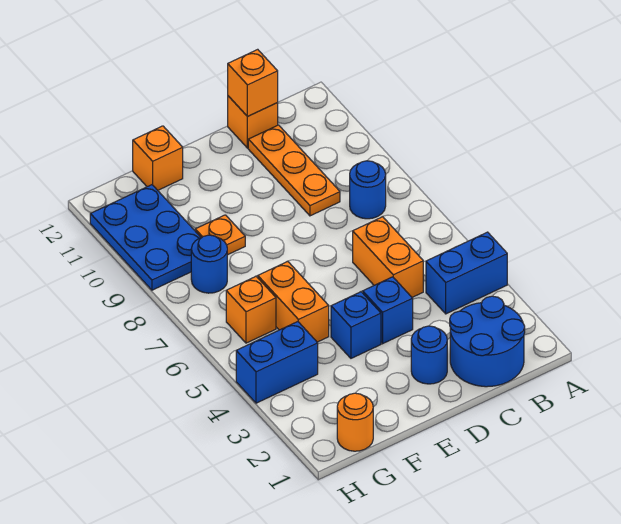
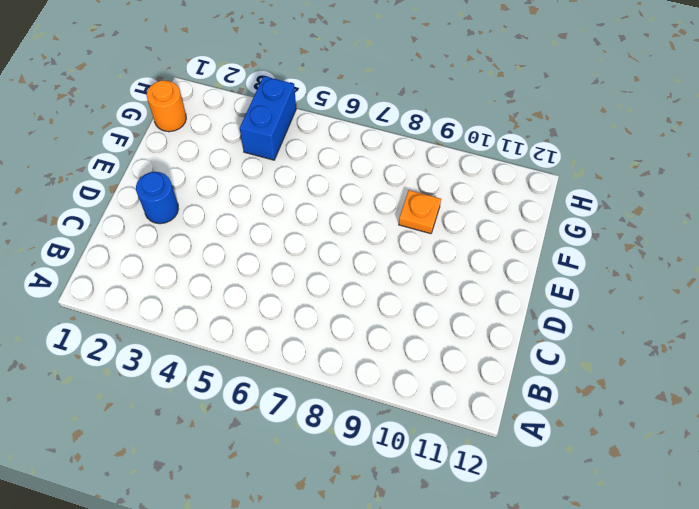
none -> blue brick A4:B4 level 1
none -> blue round brick B1:C2 level 1
none -> blue round brick B8 level 1

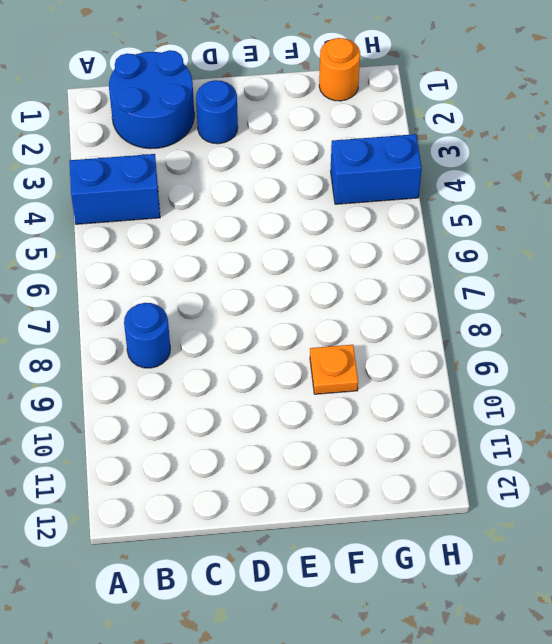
none -> orange brick C5:C6 level 1
none -> orange plate C9:C11 level 1
none -> orange brick C12 level 1

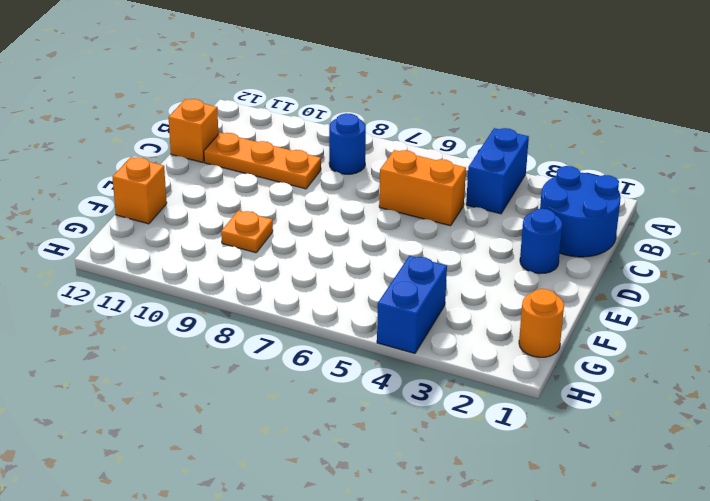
none -> blue brick D4 level 1
none -> blue brick E4 level 1
none -> orange brick F5:F6 level 1

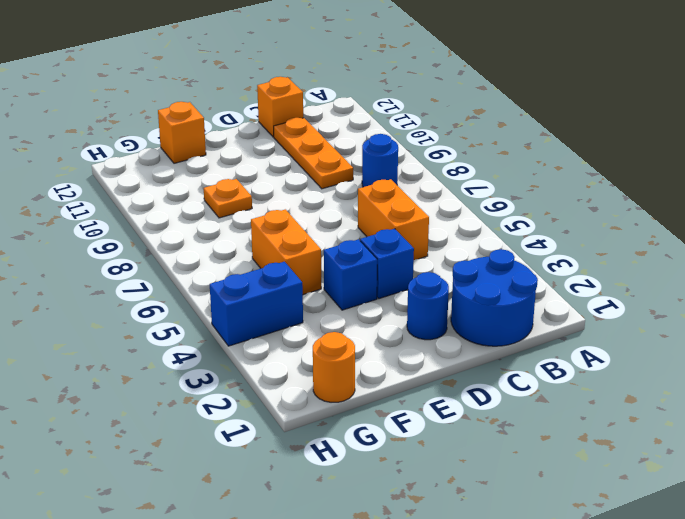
none -> blue brick A4:B4 level 1
none -> orange brick G6 level 1
none -> blue round brick G8 level 1

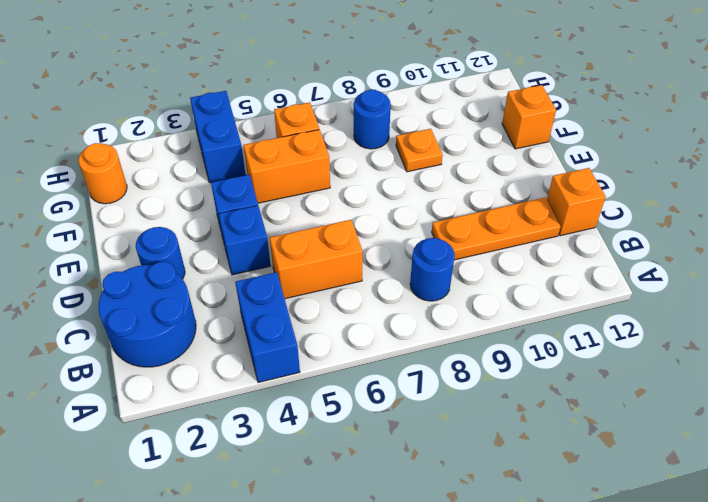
none -> blue plate G9:H11 level 1
none -> orange brick C12 level 2

